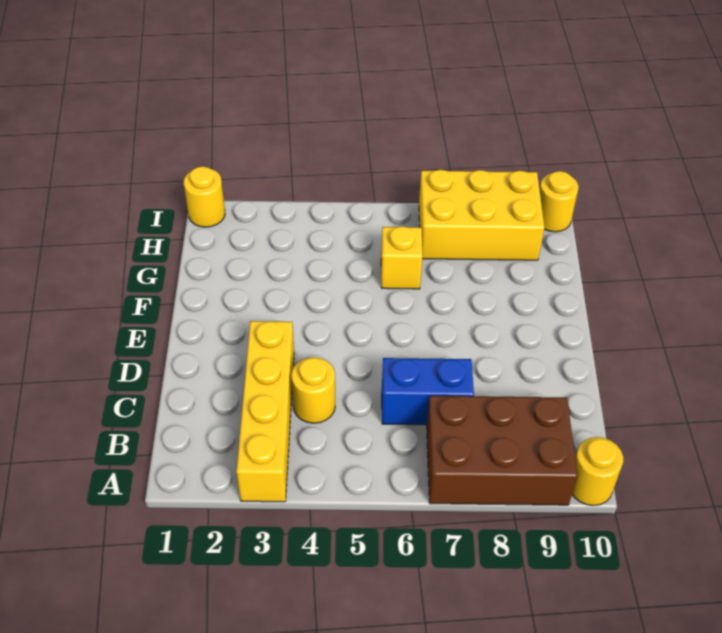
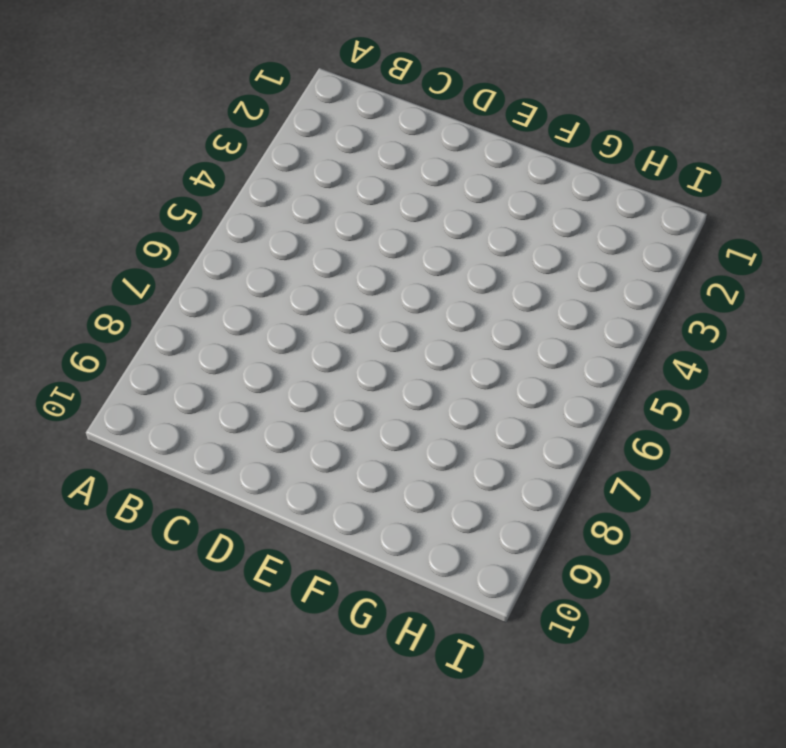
none -> yellow brick A3:D3 level 1
none -> brown brick A7:B9 level 1

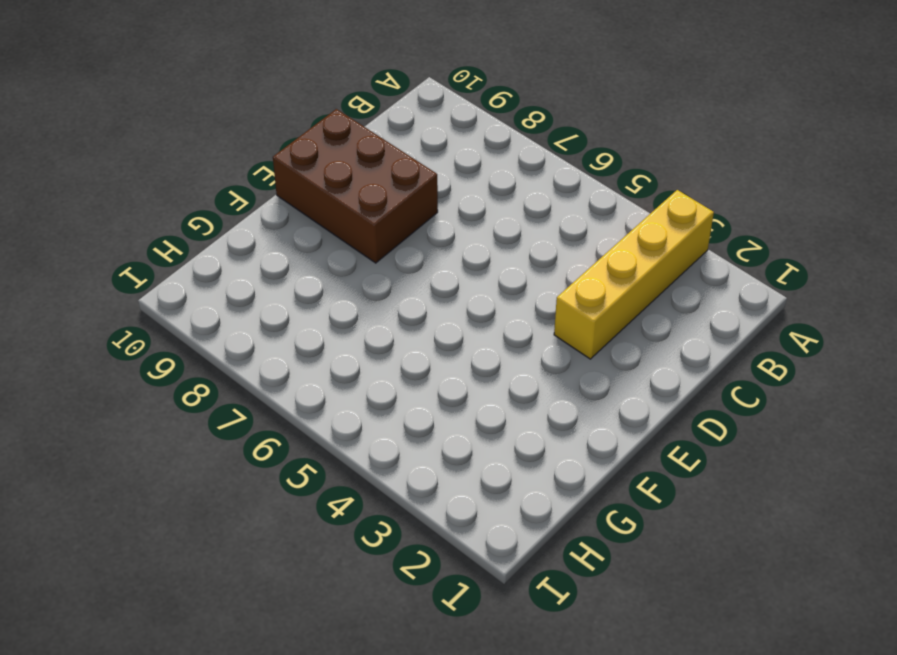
brown brick D8:E10 level 1 -> brown brick A7:B9 level 1
none -> yellow round brick A10 level 1
none -> yellow round brick C4 level 1

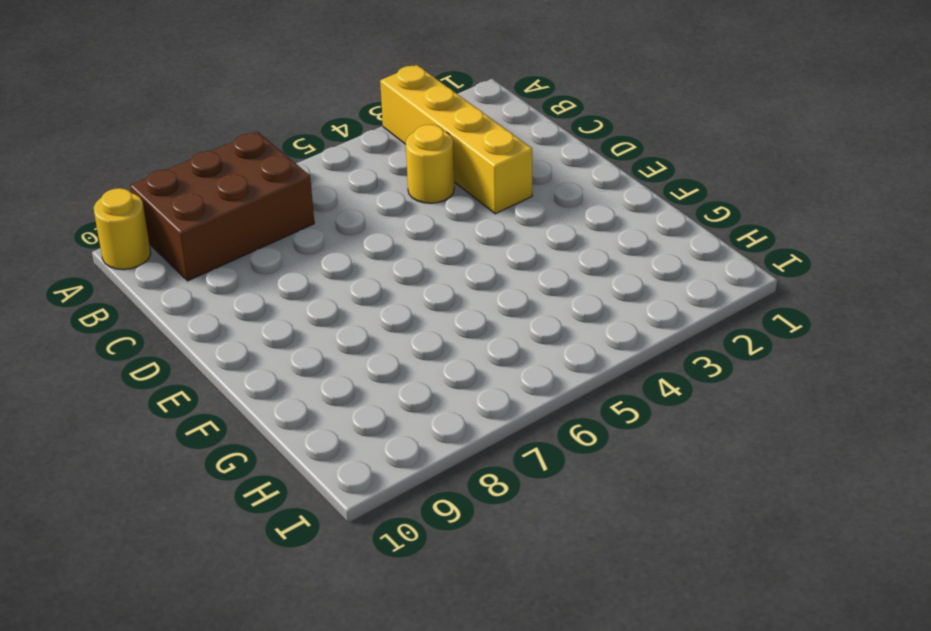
none -> blue brick C6:C7 level 1
none -> yellow brick G6 level 1

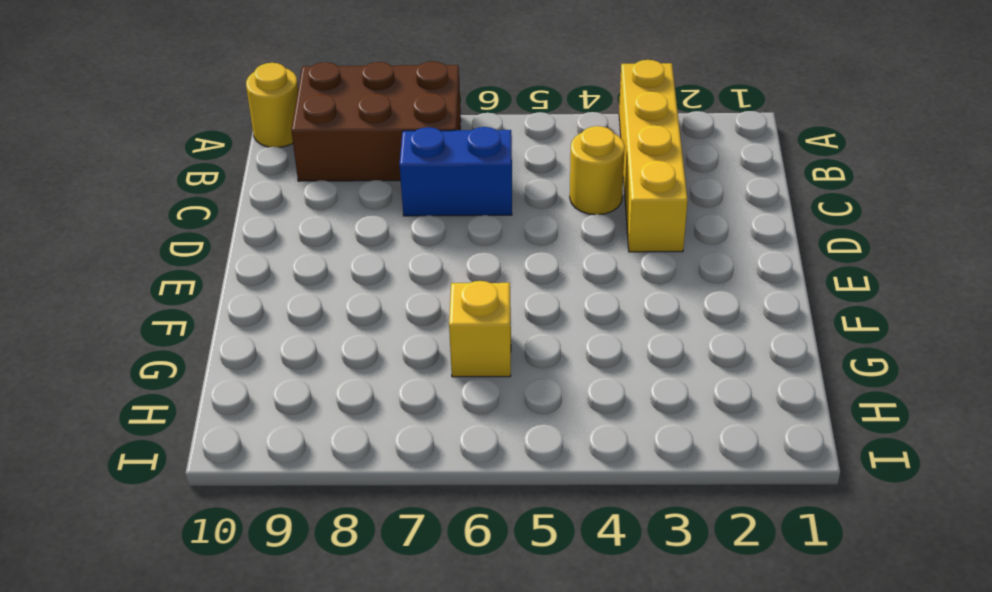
none -> yellow brick H7:I9 level 1
none -> yellow round brick I1 level 1

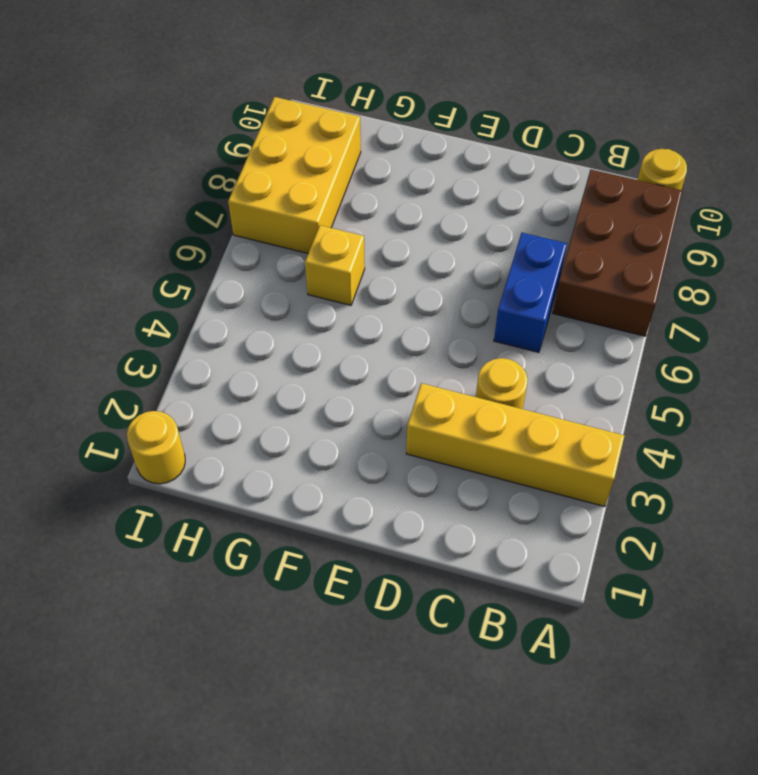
none -> yellow round brick I10 level 1

